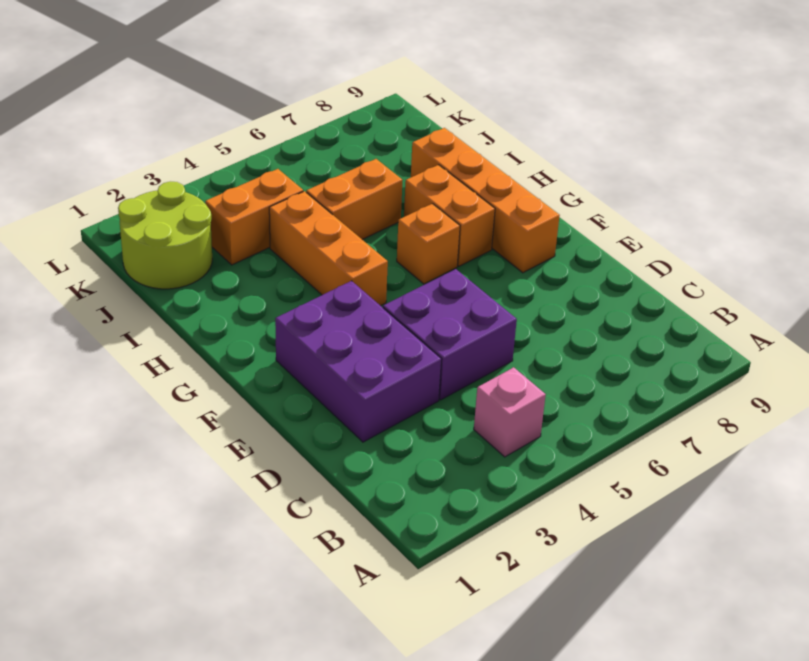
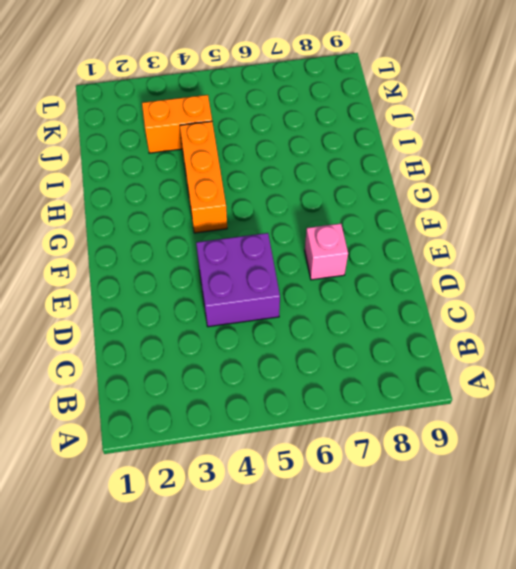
pink brick E7 level 1 -> pink brick B4 level 1
none -> purple brick D2:F3 level 1
none -> orange brick F8:I8 level 1

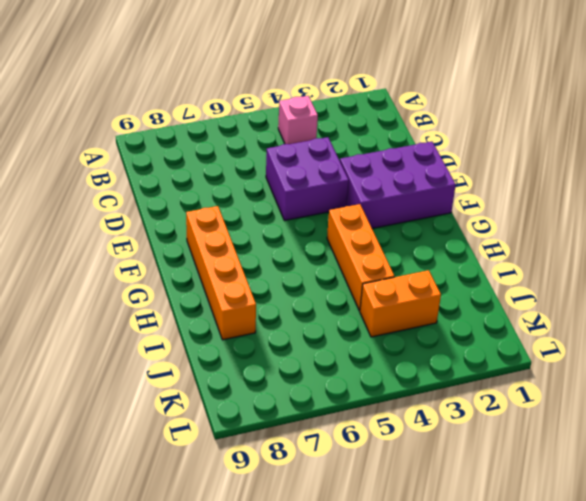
purple brick E1:F3 level 1 -> purple brick D2:F3 level 1
none -> orange brick G6 level 1
none -> orange brick G7:H7 level 1

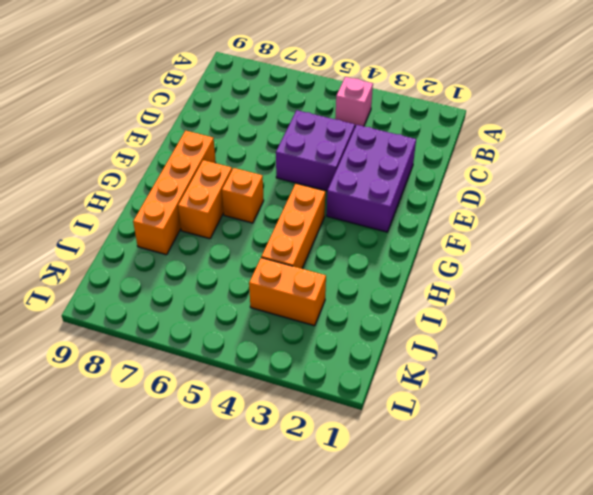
none -> orange brick I5:I6 level 1
none -> lime round brick J1:K2 level 1

